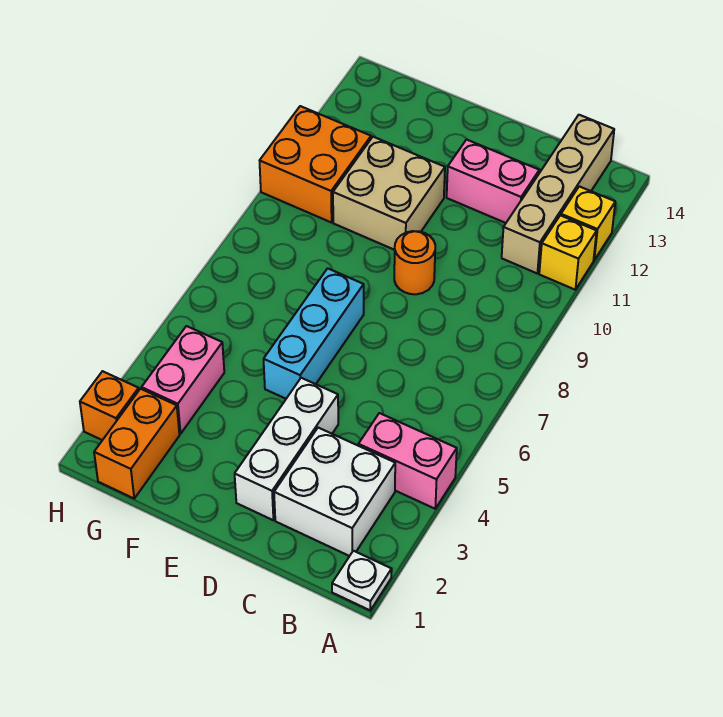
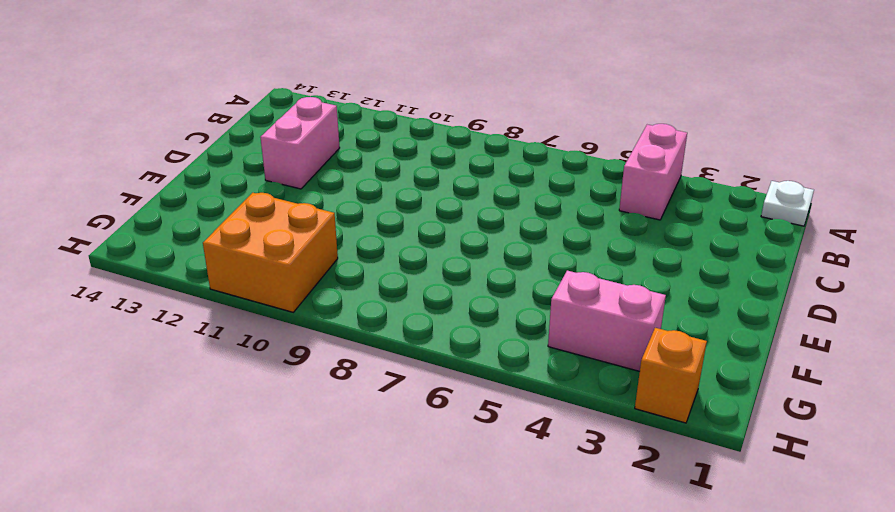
none -> yellow brick A11 level 1
none -> yellow brick A12 level 1
none -> white brick B2:C3 level 1

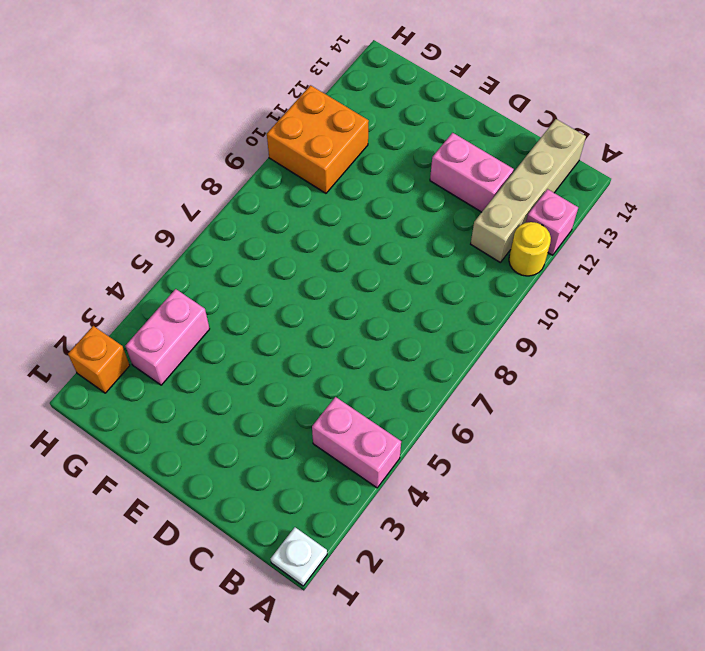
yellow round brick A11 level 1 -> yellow brick A11 level 1
pink brick A12 level 1 -> yellow brick A12 level 1
none -> white brick B2:C3 level 1
none -> white brick D2:D4 level 1
none -> orange round brick D9 level 1

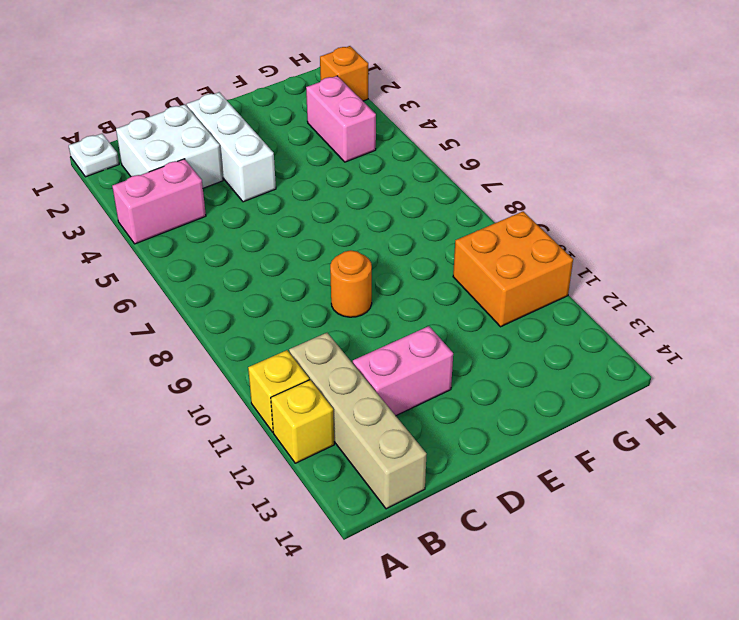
none -> cyan brick E5:E7 level 1
none -> tan brick E10:F11 level 1
none -> orange brick G1:G2 level 1

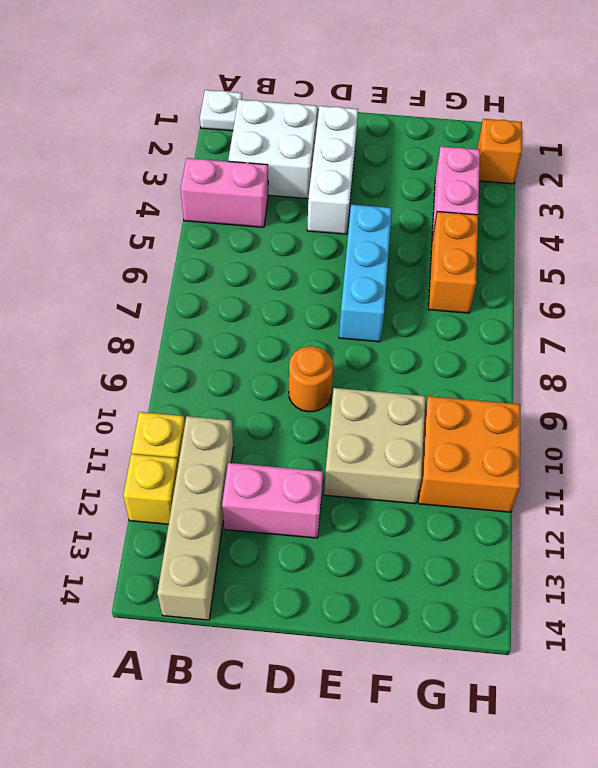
orange brick G5:G6 level 1 -> orange brick G1:G2 level 1

